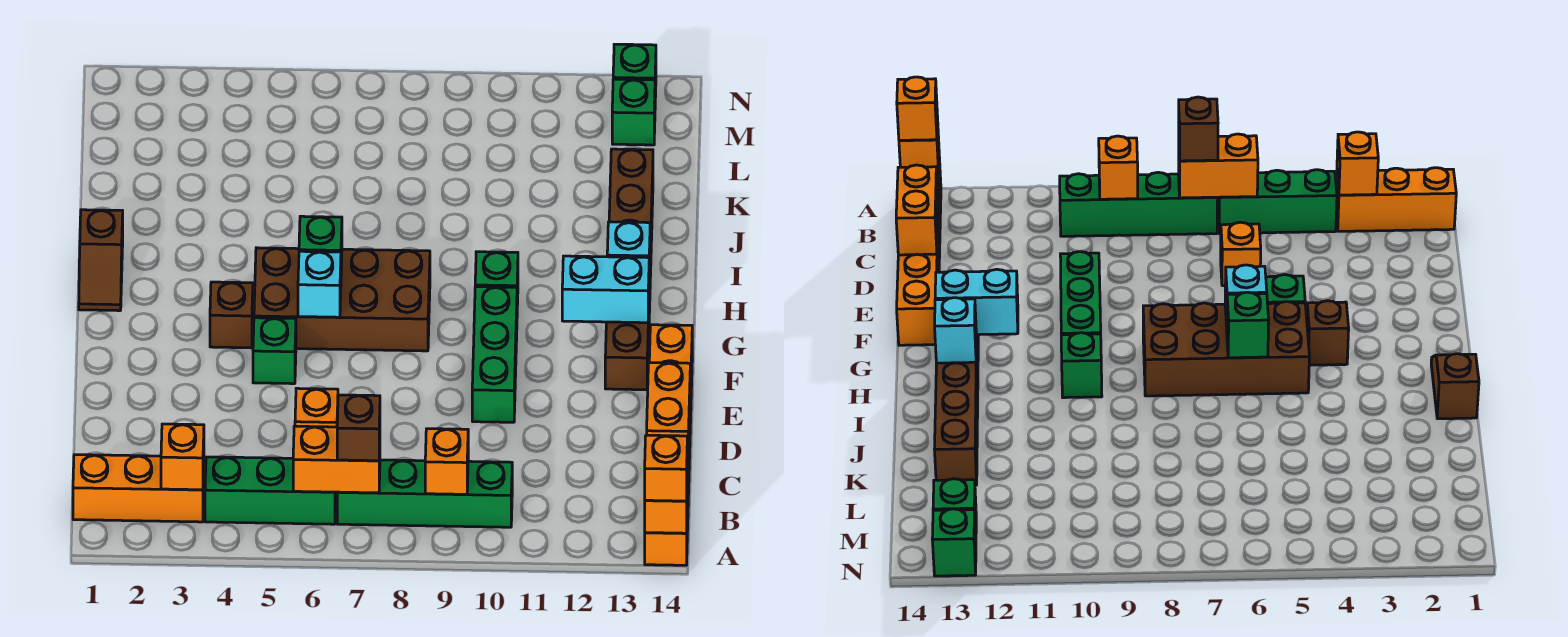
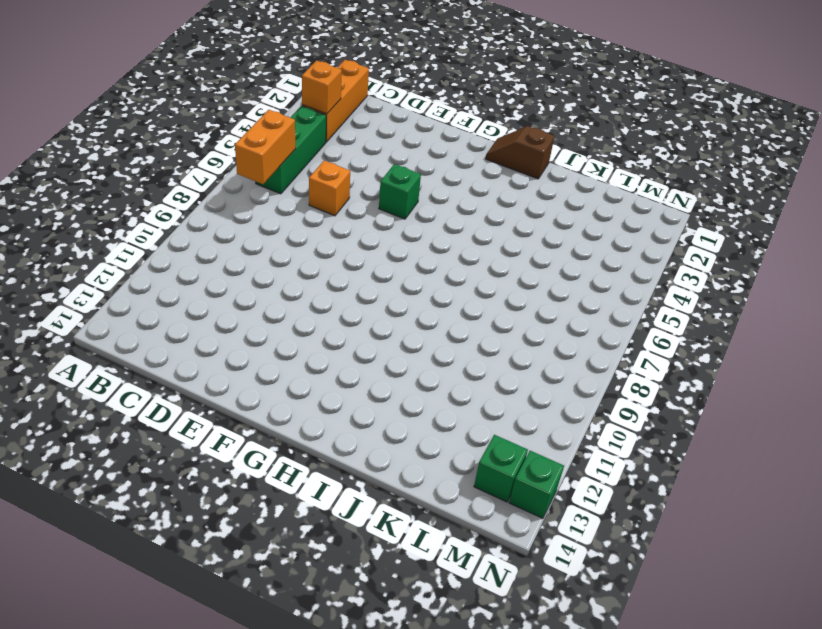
none -> orange brick A14:F14 level 1
none -> green brick B7:B10 level 1
none -> green brick E10:G10 level 1

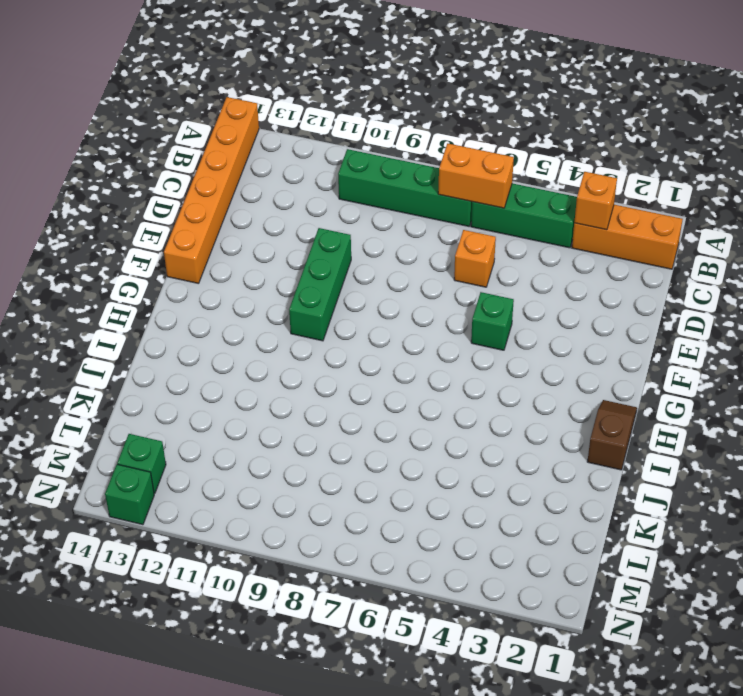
none -> brown brick F13:K13 level 1
none -> brown brick G4 level 1
none -> brown brick G5:H8 level 1

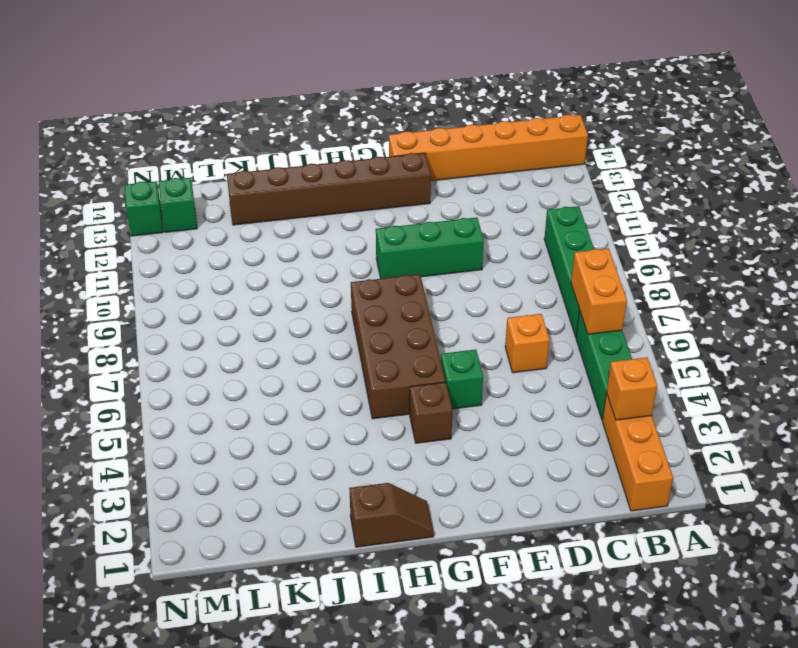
none -> green brick H10 level 1
none -> orange brick A14 level 2
none -> orange brick B9 level 2

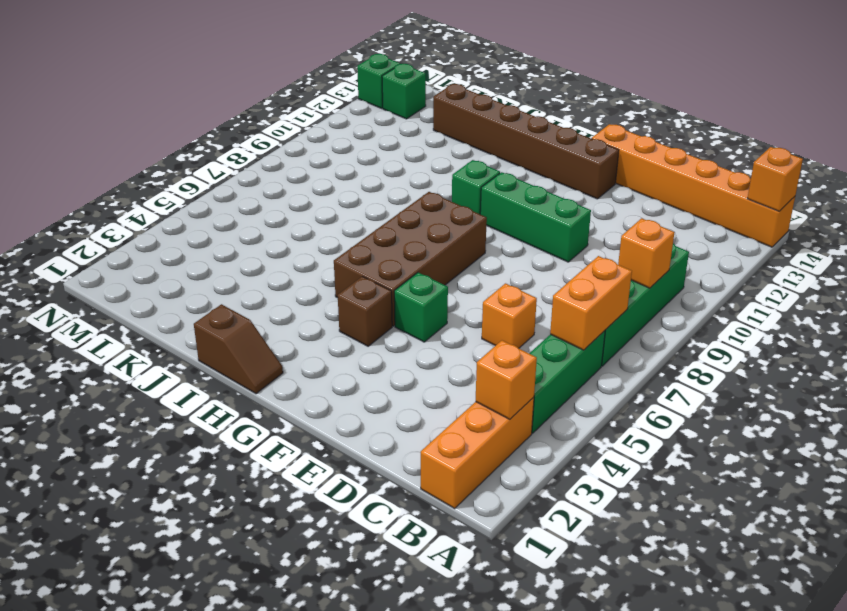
none -> orange brick C14:D14 level 2
none -> cyan brick G6 level 2
none -> cyan brick G12:G13 level 2

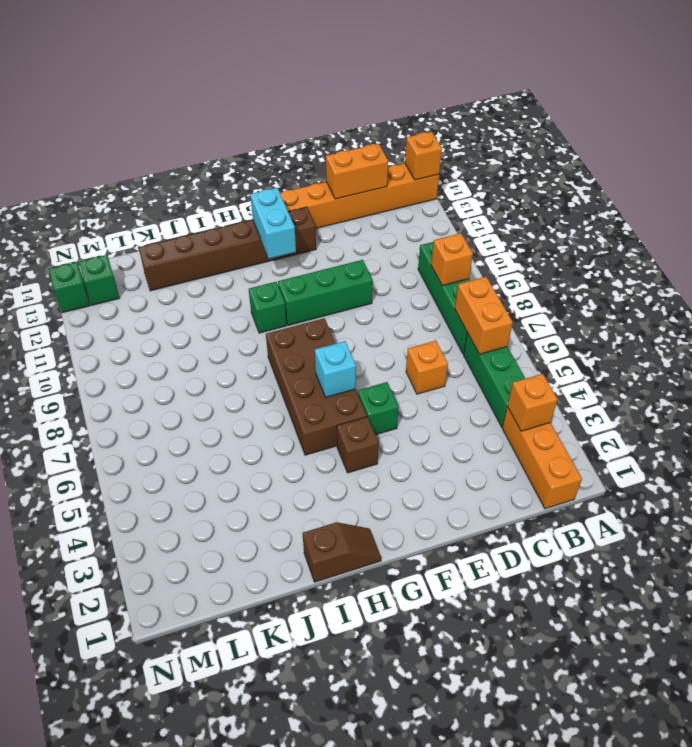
none -> green brick H6 level 2
none -> cyan brick H13 level 2
none -> orange brick A14 level 3

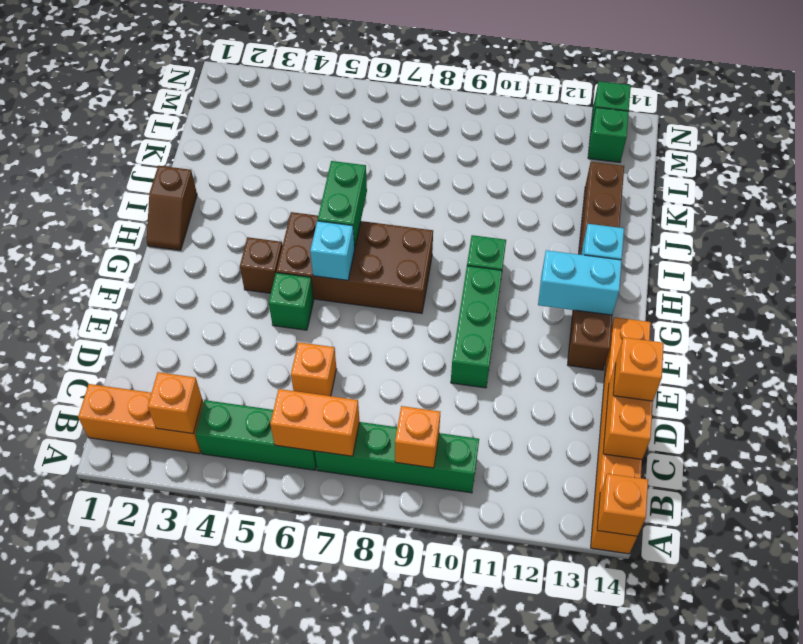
orange brick D14 level 3 -> orange brick A14 level 3
green brick H6:I6 level 2 -> green brick H6 level 2
none -> brown brick B7 level 3

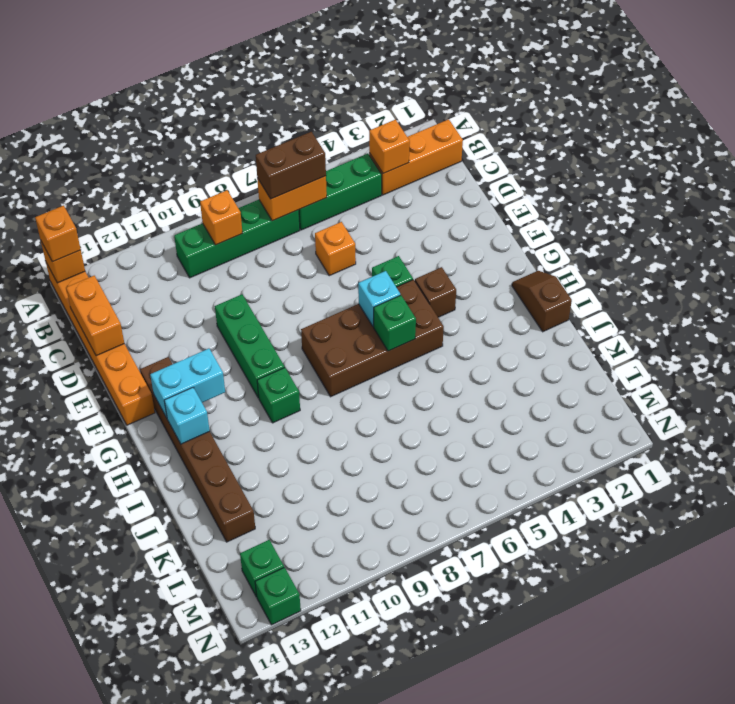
brown brick B6:B7 level 3 -> brown brick B7 level 3

